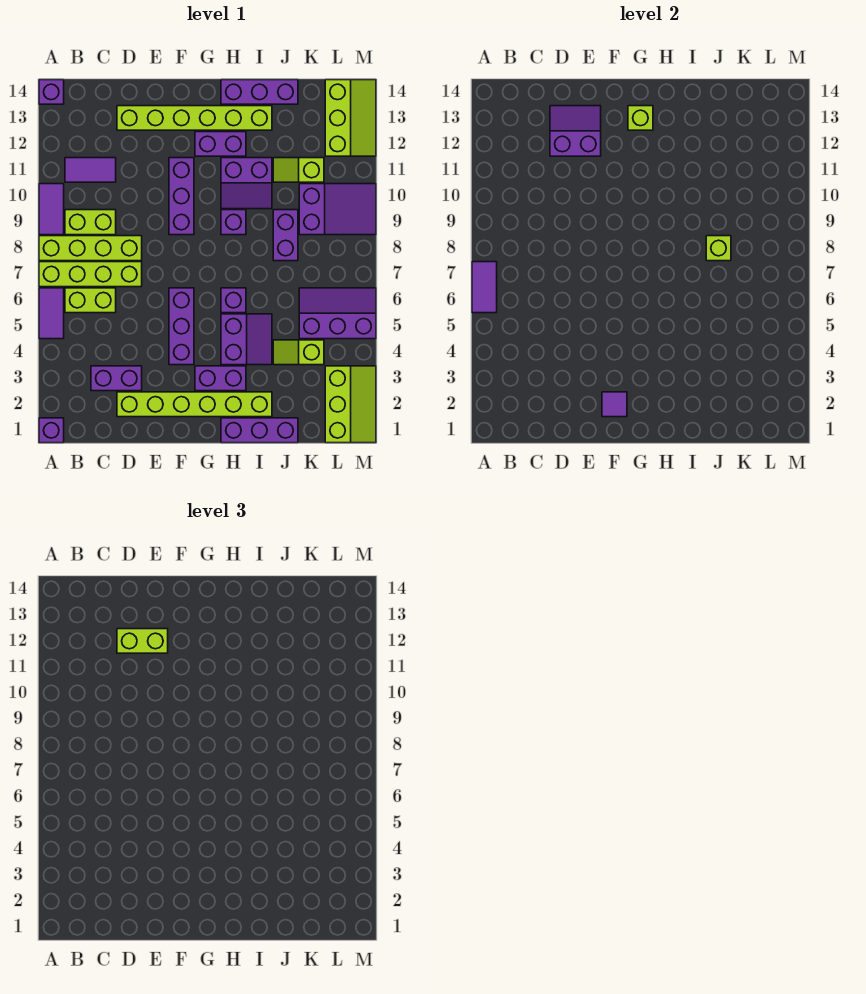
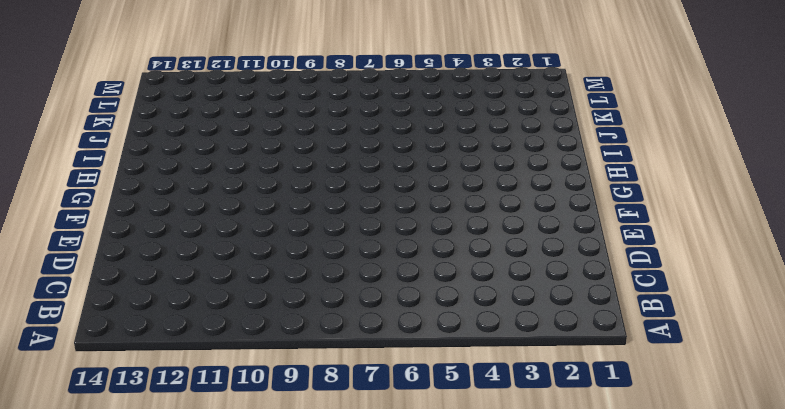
none -> purple brick A1 level 1
none -> purple tile A5:A6 level 1
none -> lime brick A7:D7 level 1
none -> lime brick A8:D8 level 1

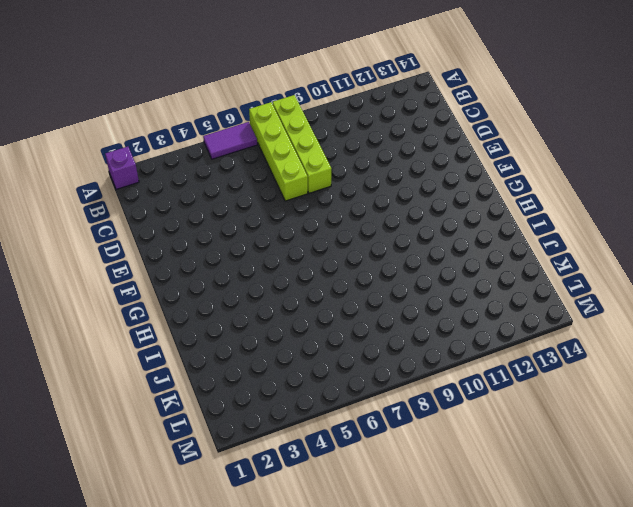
none -> purple tile A9:A10 level 1
none -> purple brick A14 level 1
none -> lime brick B6:C6 level 1
none -> lime brick B9:C9 level 1

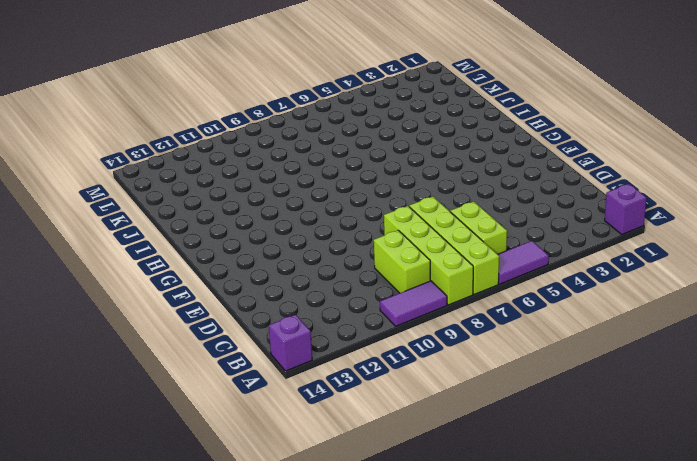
none -> purple tile B11:C11 level 1
none -> purple brick C3:D3 level 1
none -> lime brick D2:I2 level 1
none -> lime brick D13:I13 level 1

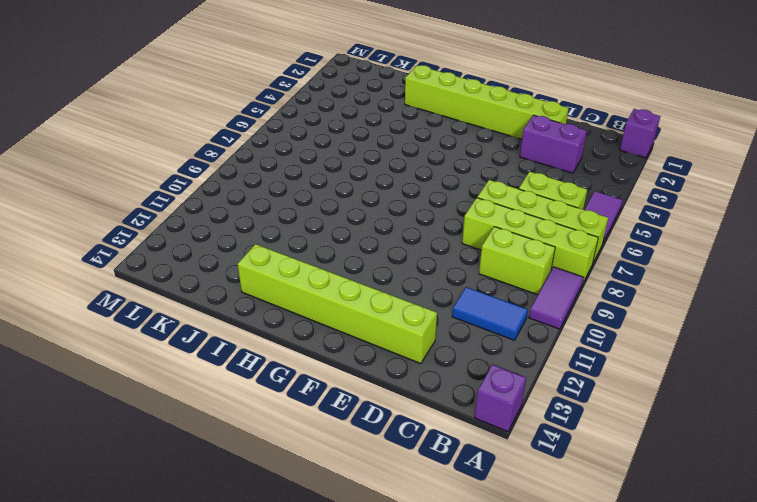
blue tile B11:C11 level 1 -> purple tile B11:C11 level 1
none -> purple brick F4:F6 level 1
none -> purple brick F9:F11 level 1
none -> purple brick G3:H3 level 1
none -> purple brick G12:H12 level 1

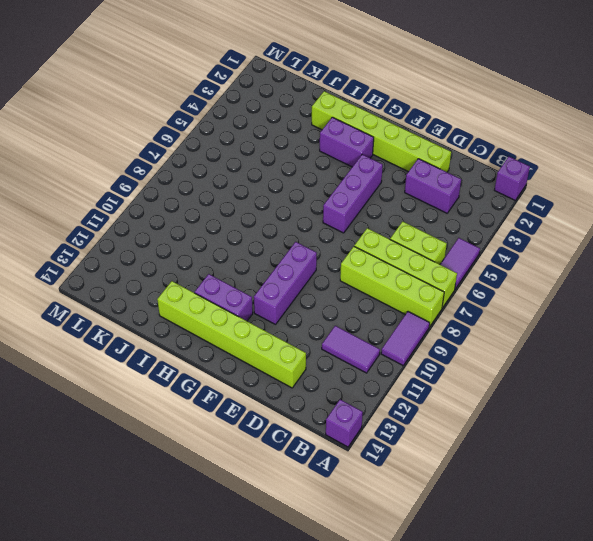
none -> lime brick B9:C9 level 1
none -> purple brick H1:J1 level 1
none -> purple slope H4:I5 level 1 top H
none -> purple brick H6 level 1

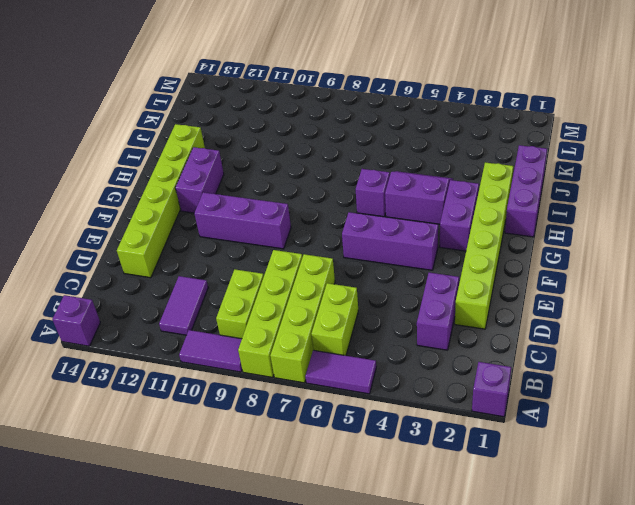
none -> purple brick H9 level 1
none -> purple slope H10:I11 level 1 top 11
none -> purple brick H14:J14 level 1
none -> lime slope J4:K4 level 1 top K

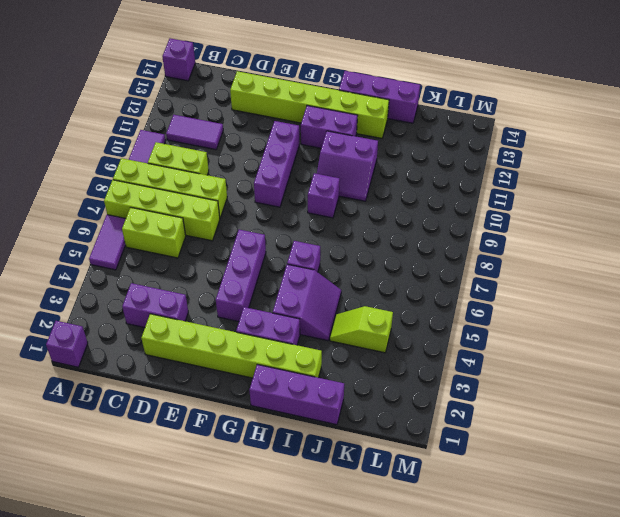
none -> purple brick J8:J9 level 1
none -> lime slope J11:K11 level 1 top K
none -> purple slope K5:M6 level 1 top 5
none -> purple slope K9:M10 level 1 top K

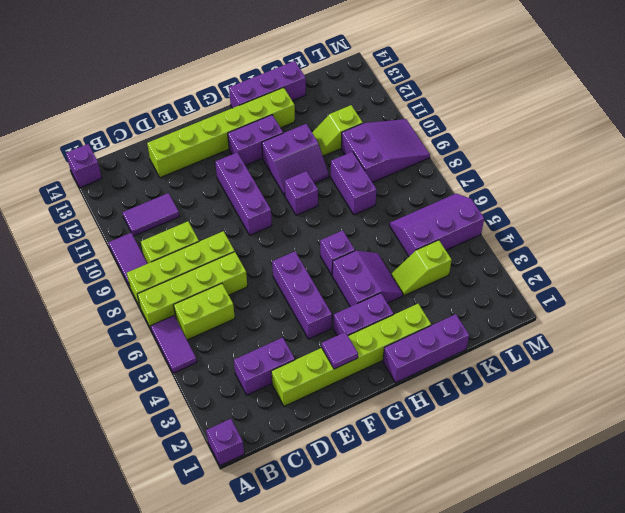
none -> lime slope L1:M3 level 1 top L
none -> lime slope L12:M14 level 1 top L
none -> purple tile A6:A7 level 2
none -> purple slope D12:E13 level 2 top 12

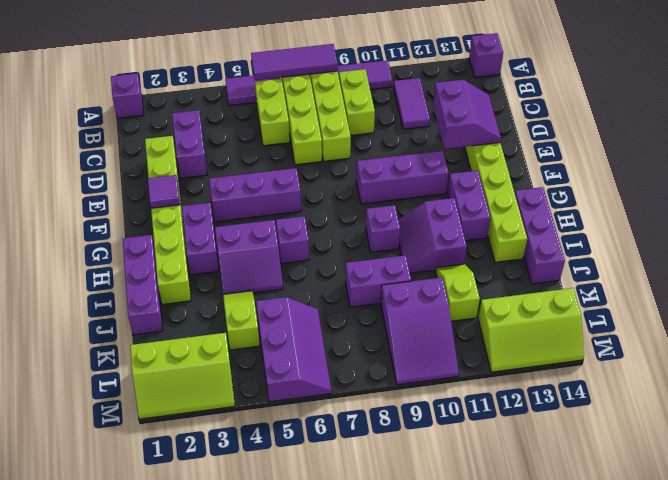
purple tile A6:A8 level 2 -> purple tile A6:A7 level 2
none -> lime brick G13 level 2
none -> lime brick J8 level 2
none -> lime brick D12:E12 level 3

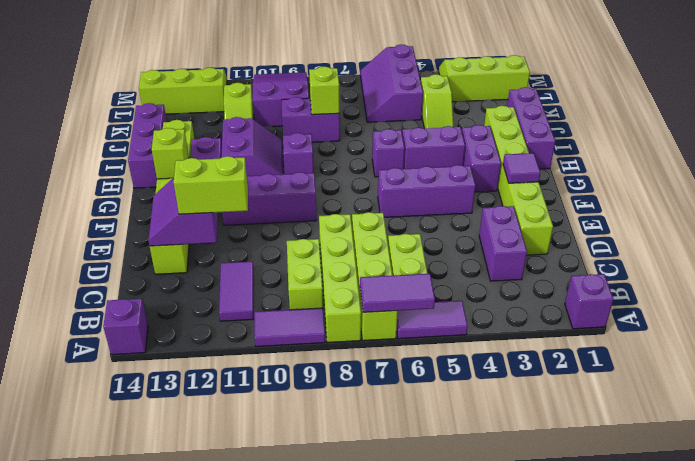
lime brick D11:D12 level 3 -> lime brick D12:E12 level 3

